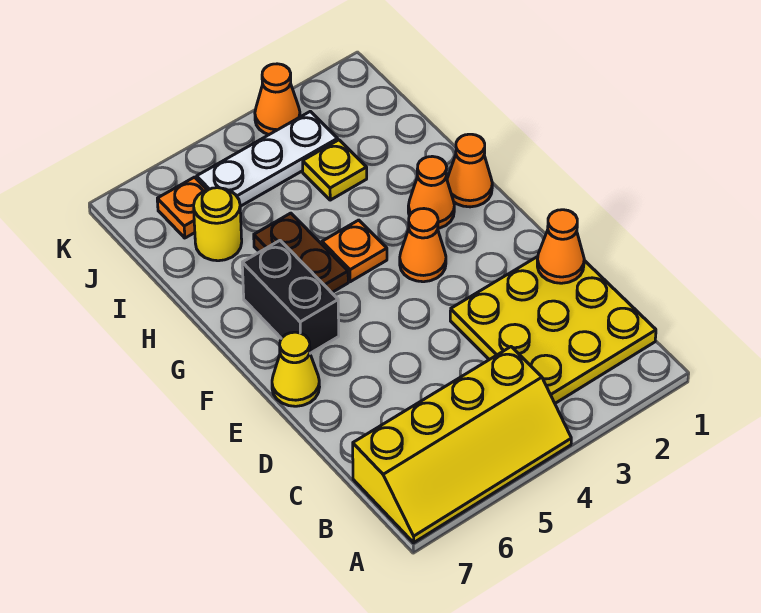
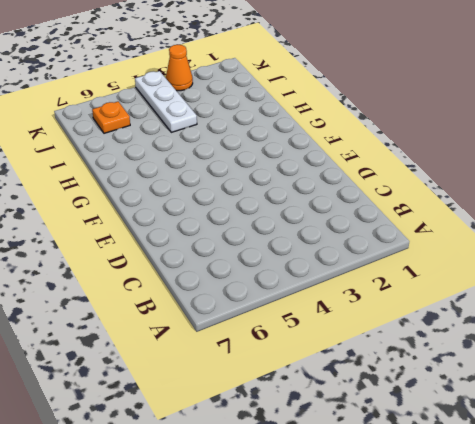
white plate I4:K4 level 1 -> white plate J3:J5 level 1
none -> yellow slope A4:B7 level 1 top B
none -> yellow plate B1:D3 level 1
none -> yellow cone E7 level 1

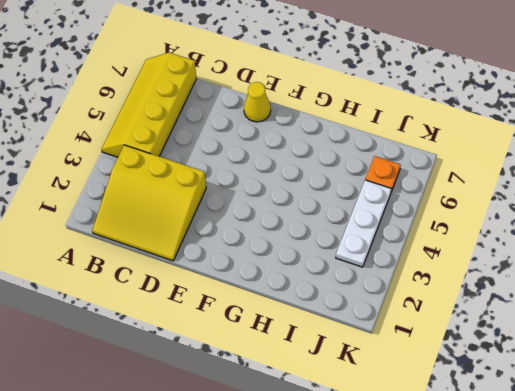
yellow slope B1:D3 level 1 top 3 -> yellow plate B1:D3 level 1
none -> orange cone F3 level 1
none -> black brick F6:G6 level 1
none -> orange cone G1 level 1

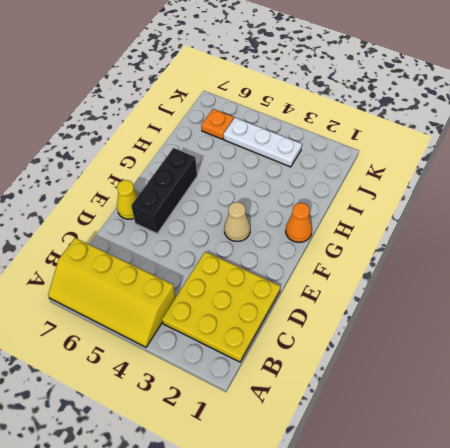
black brick E6:G6 level 1 -> black brick F6:G6 level 1
tan cone F3 level 1 -> orange cone F3 level 1
none -> orange cone G2 level 1
none -> orange plate G4 level 1
none -> brown plate G5:H5 level 1

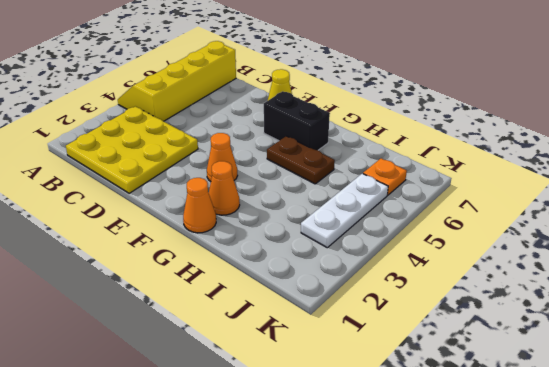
none -> orange plate G4 level 1
none -> yellow plate I3 level 1
none -> yellow round brick I6 level 1

